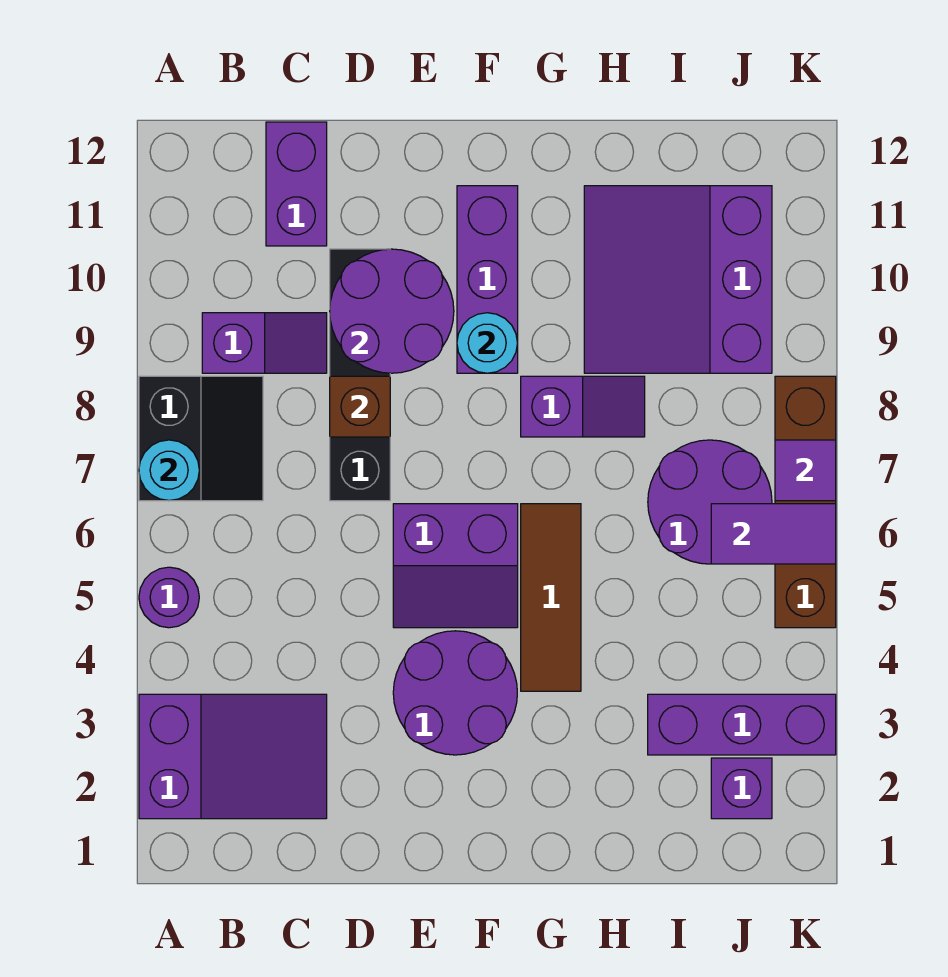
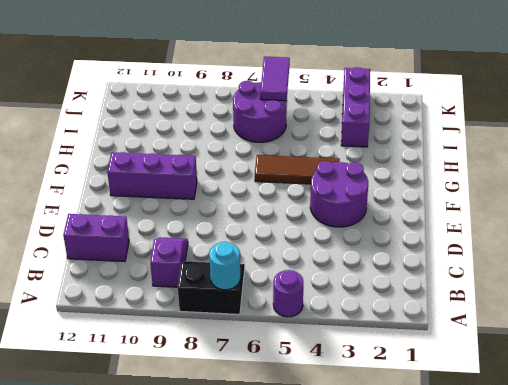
none -> purple slope A2:C3 level 1 top A
none -> black brick D7:D10 level 1
none -> purple slope E5:F6 level 1 top 6

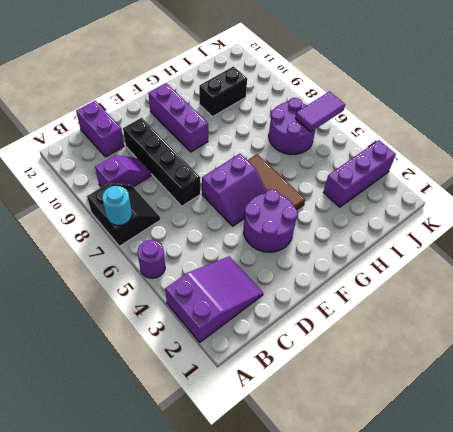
black brick H10:I10 level 1 -> purple slope H9:J11 level 1 top J
none -> purple slope G8:H8 level 1 top G
none -> purple brick J2 level 1
none -> brown brick K5:K8 level 1

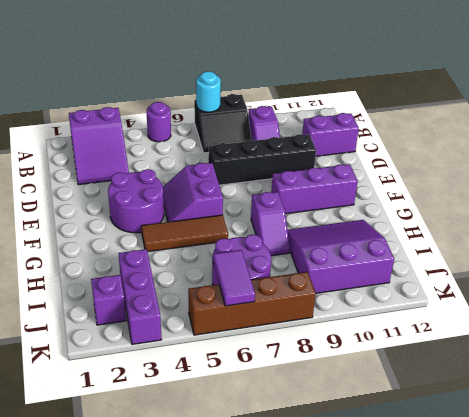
none -> brown brick D8 level 2
none -> purple round brick D9:E10 level 2
none -> cyan round brick F9 level 2

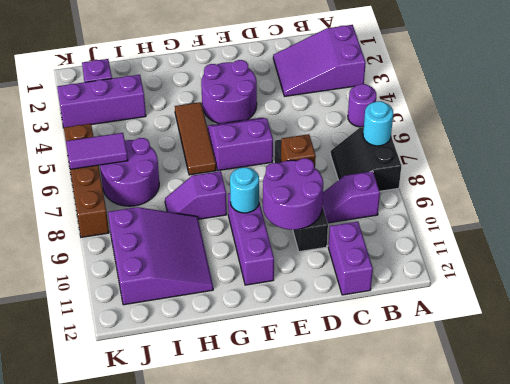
none -> purple tile K7 level 2

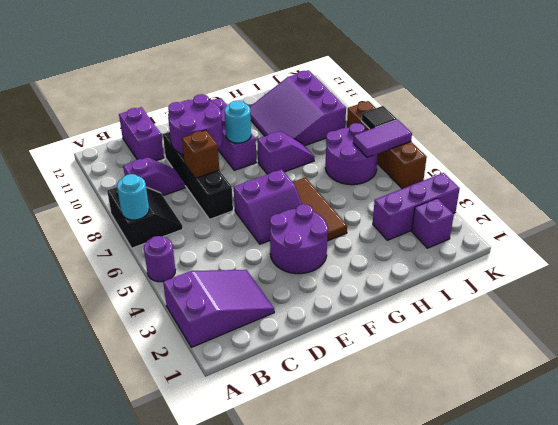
black tile K7 level 2 -> purple tile K7 level 2

